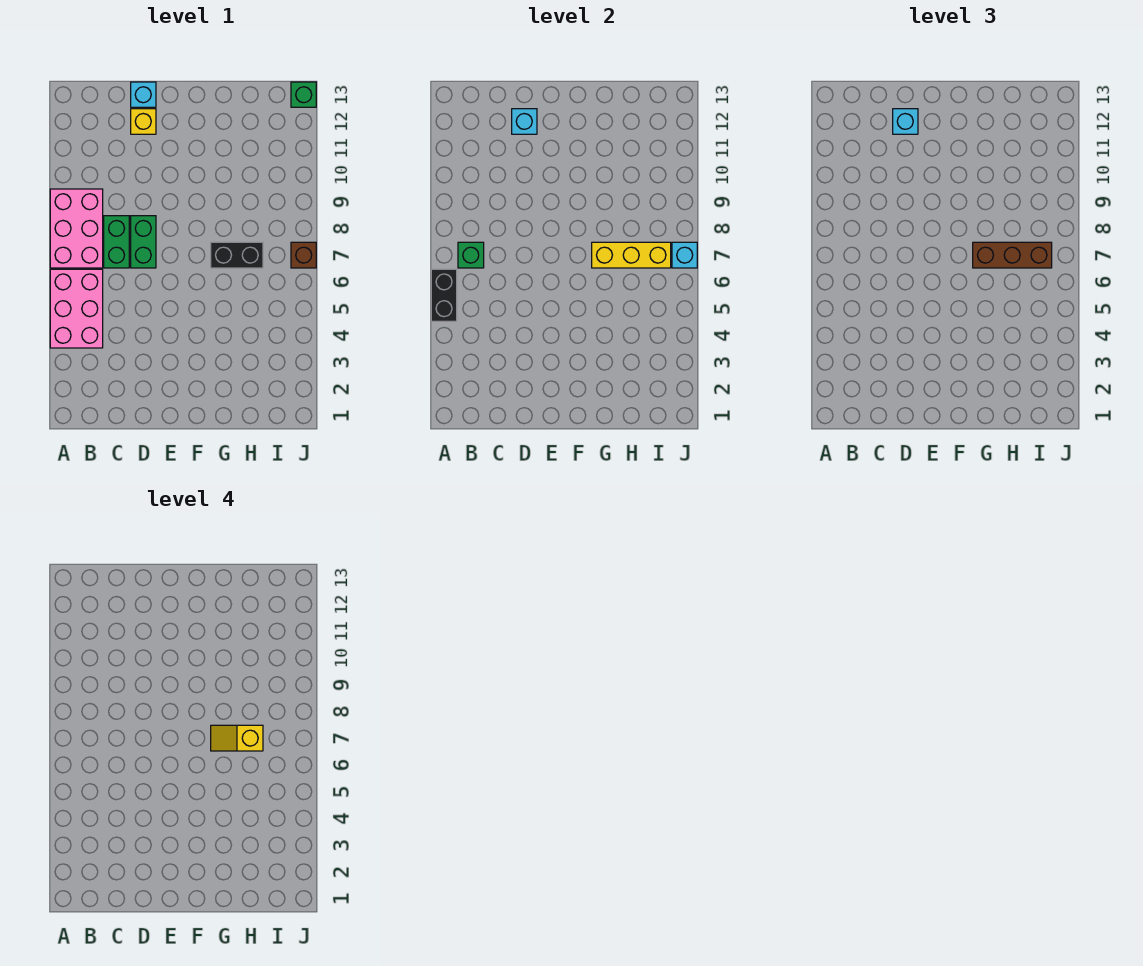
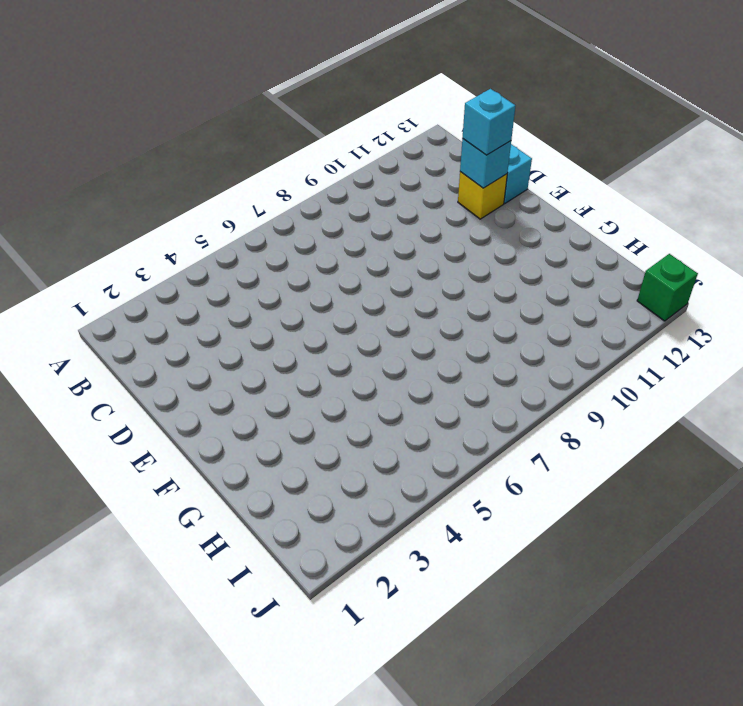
none -> pink brick A4:B6 level 1
none -> pink brick A7:B9 level 1
none -> green brick C7:C8 level 1

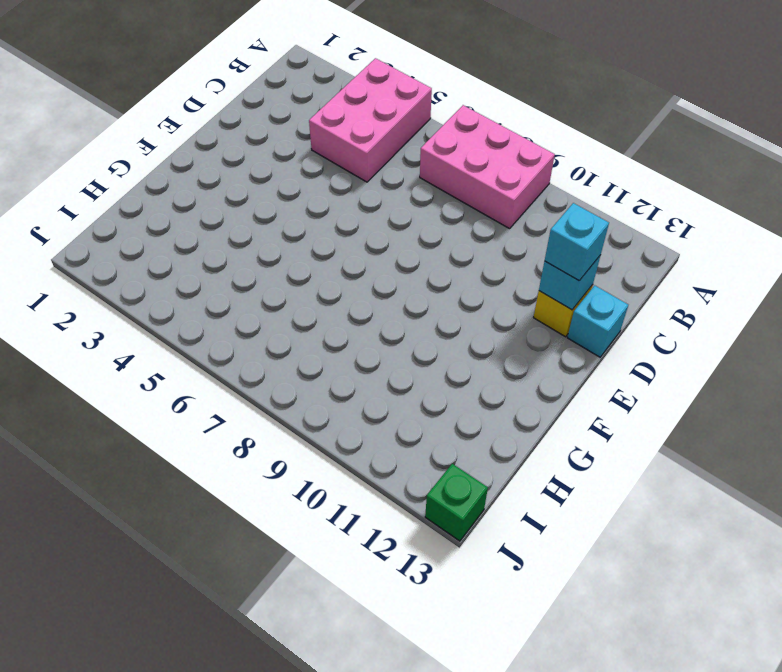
pink brick A4:C5 level 1 -> pink brick A4:B6 level 1
none -> green brick C7:C8 level 1
none -> green brick D7:D8 level 1
none -> black brick G7:H7 level 1

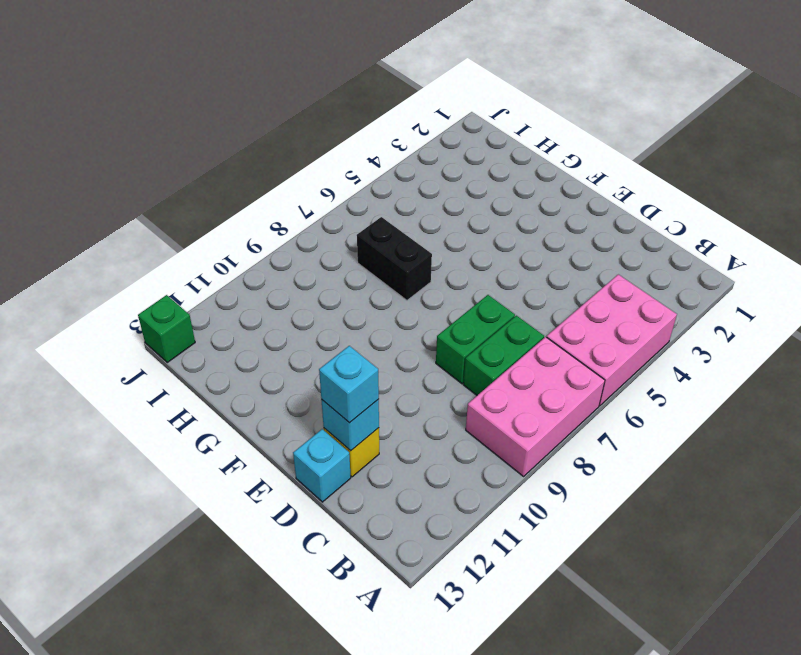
none -> brown brick J7 level 1
none -> black brick A5:A6 level 2
none -> green brick B7 level 2

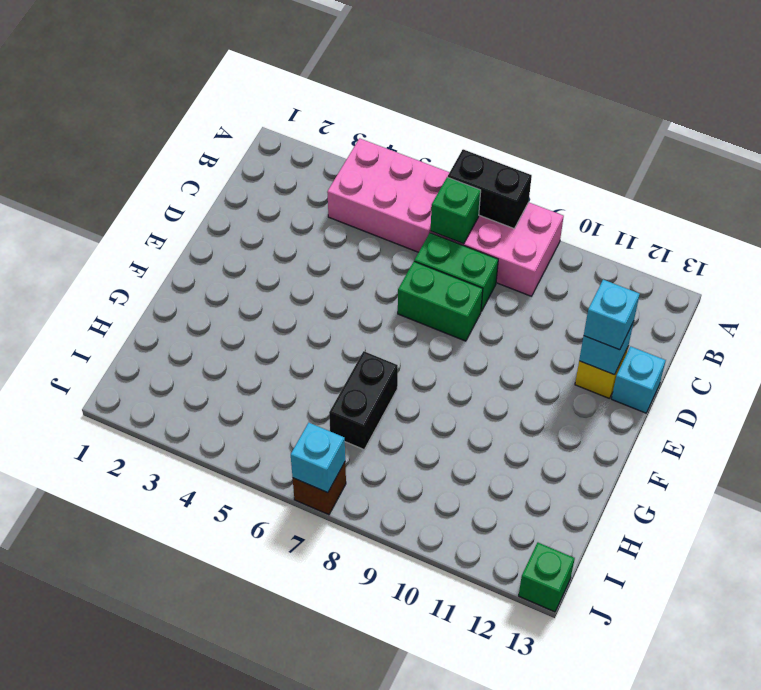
black brick A7:A8 level 2 -> black brick A5:A6 level 2
none -> yellow brick G7:I7 level 2
none -> brown brick G7:I7 level 3
none -> yellow slope G7:H7 level 4 top H

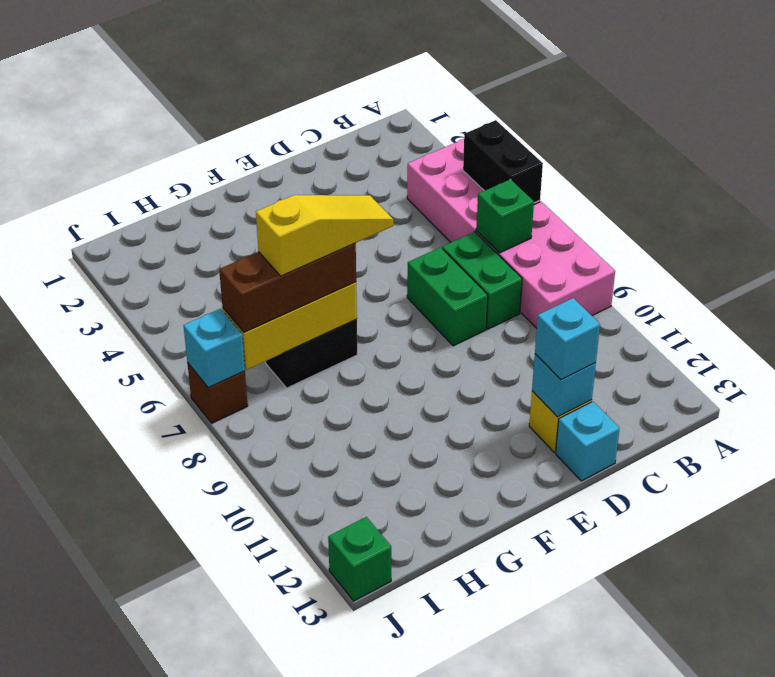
yellow slope F7:H7 level 4 top H -> yellow slope G7:H7 level 4 top H

